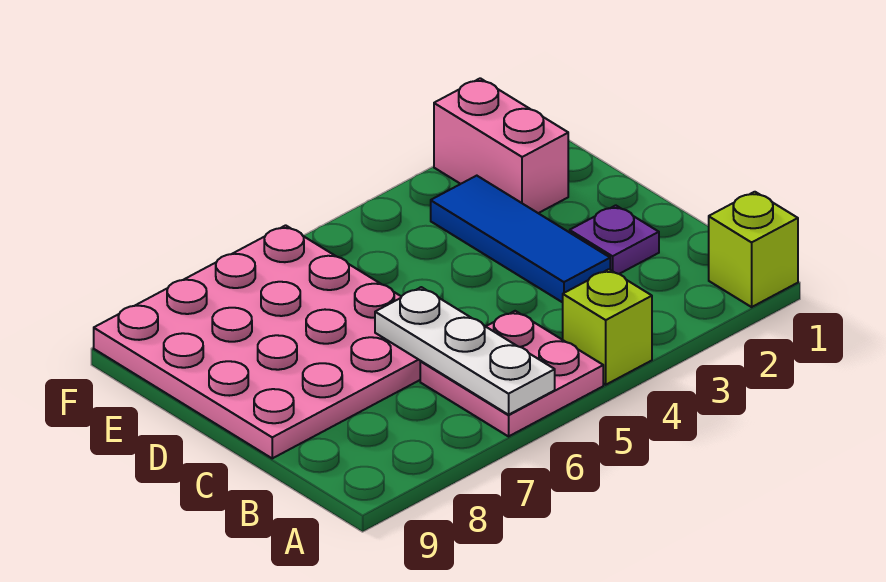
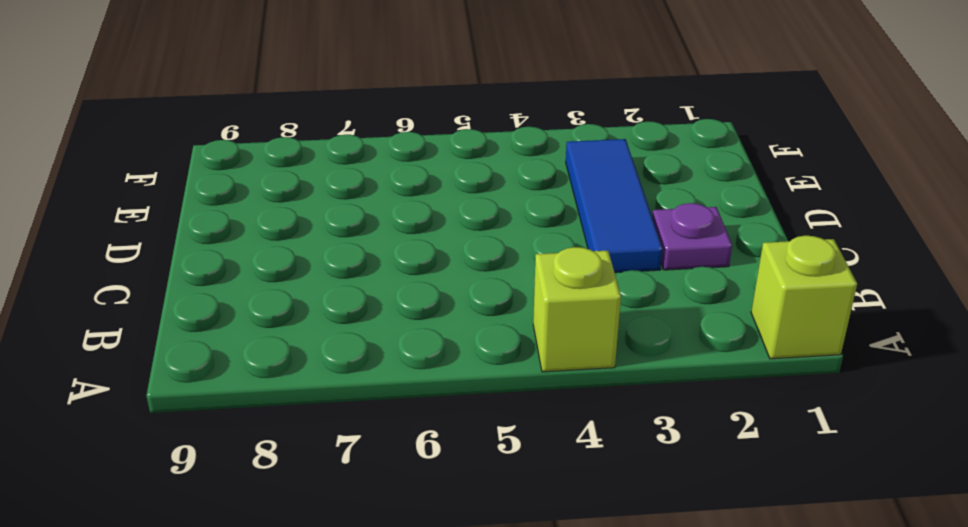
none -> pink plate A5:B6 level 1
none -> pink plate C6:F9 level 1

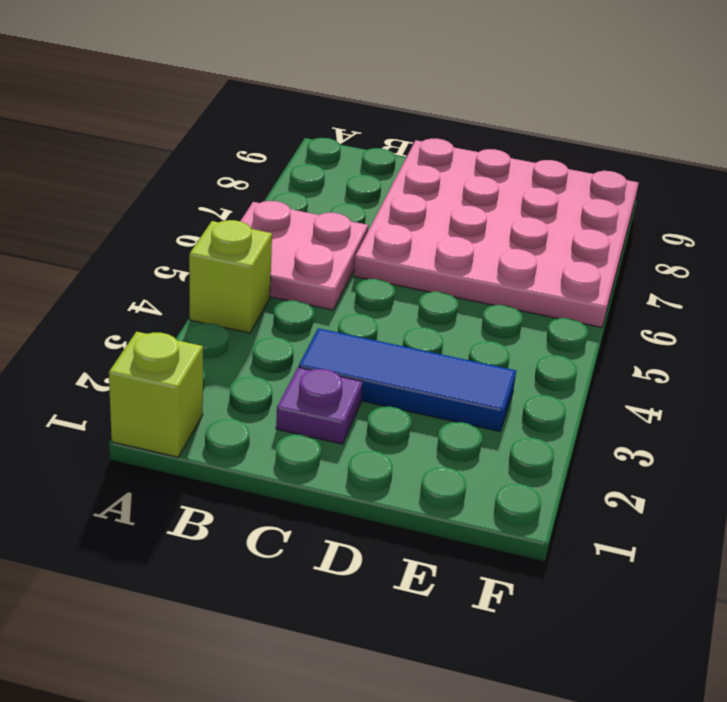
none -> pink brick E2:F2 level 1
none -> white plate A6:C6 level 2

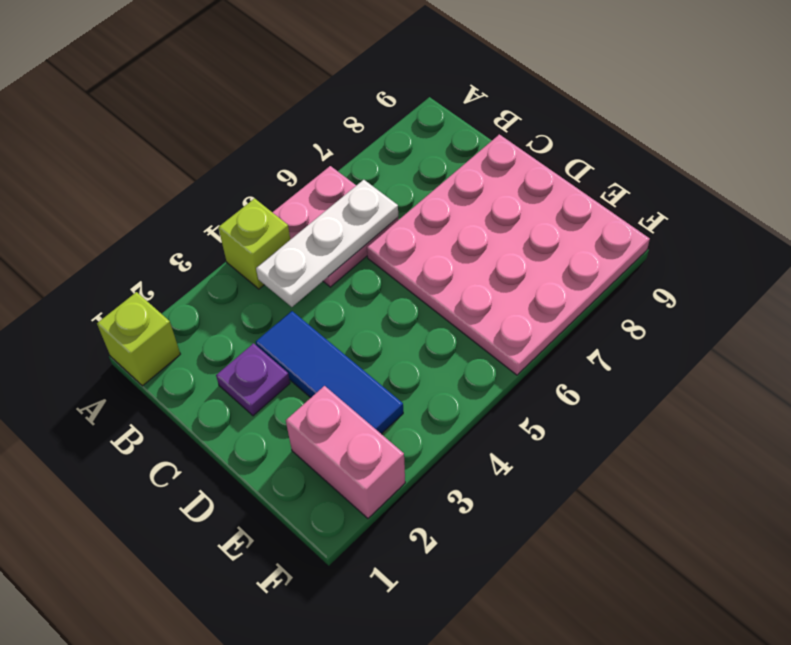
white plate B4:B6 level 2 -> white plate A6:C6 level 2

